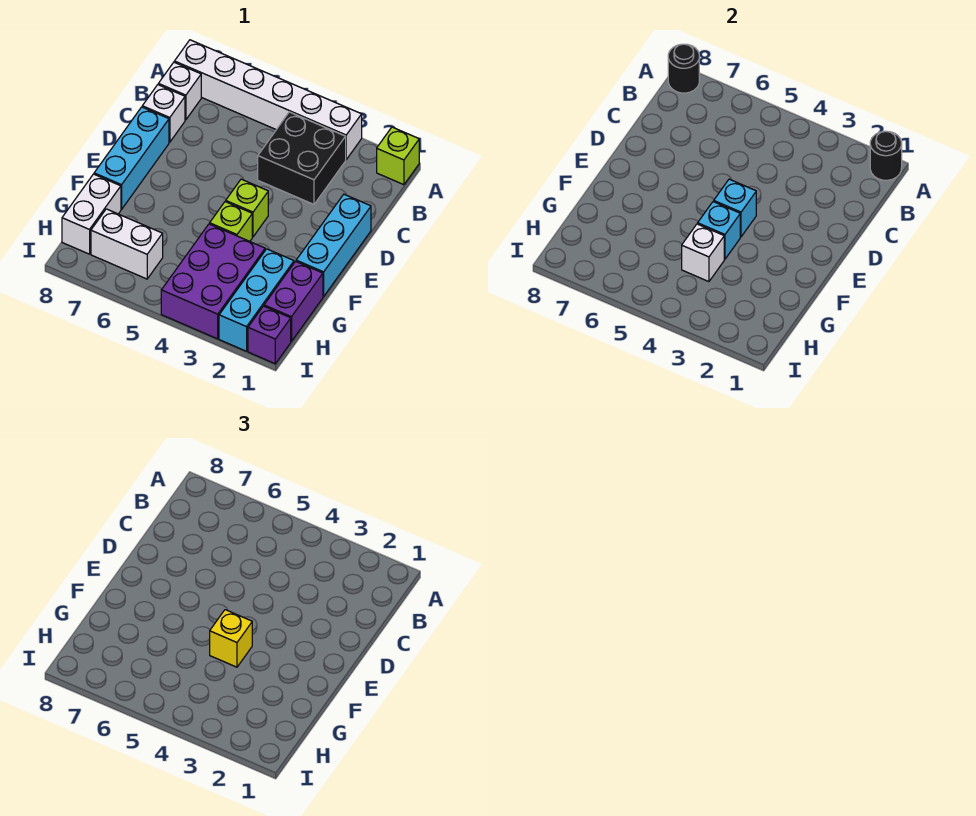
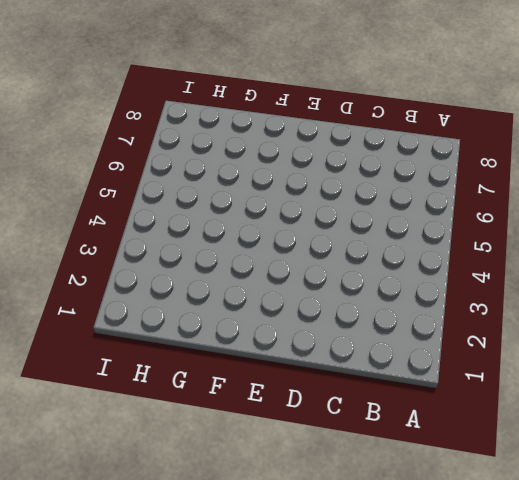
none -> lime brick A1 level 1
none -> white brick A3:A8 level 1
none -> black brick B3:C4 level 1

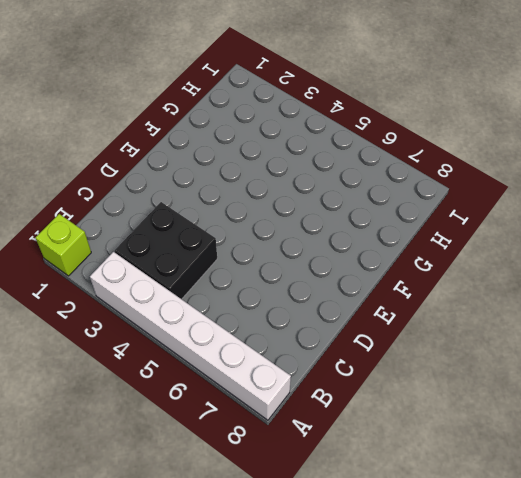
none -> white brick B8 level 1
none -> white brick C8 level 1
none -> cyan brick D1:F1 level 1

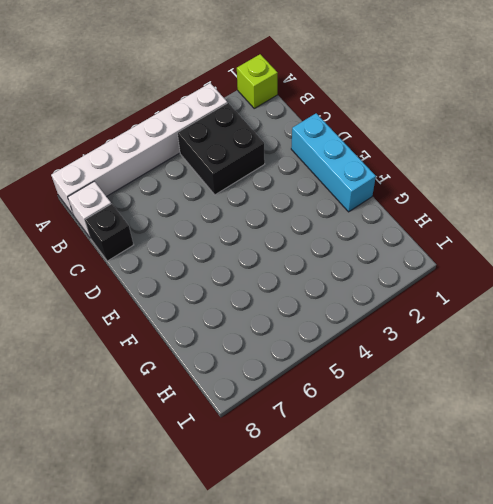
black brick C8 level 1 -> white brick C8 level 1
none -> cyan brick D8:F8 level 1
none -> lime brick E4 level 1
none -> lime brick F4 level 1

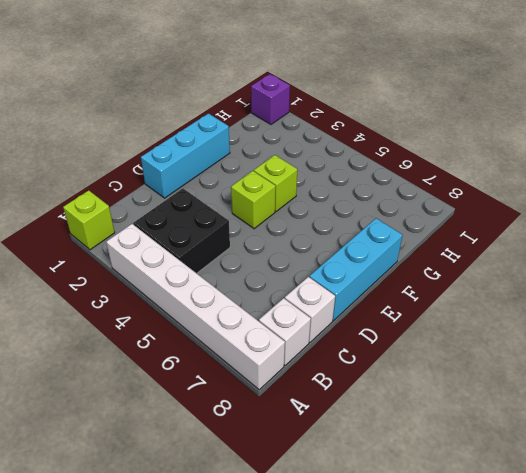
none -> purple brick G1:H1 level 1
none -> cyan brick G2:I2 level 1
none -> purple brick G3:I4 level 1

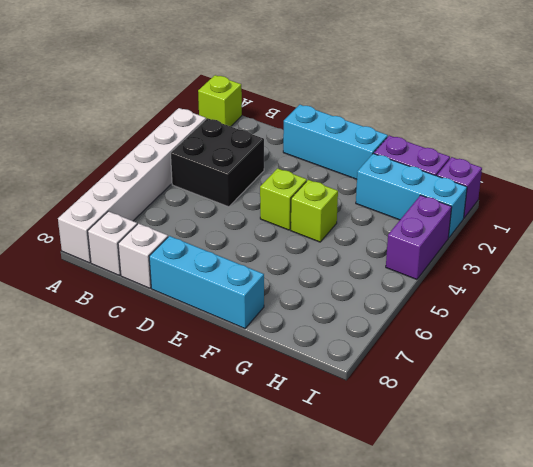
purple brick I3:I4 level 1 -> purple brick G3:I4 level 1
none -> white brick G8:H8 level 1
none -> white brick H6:H7 level 1
none -> black round brick A1 level 2

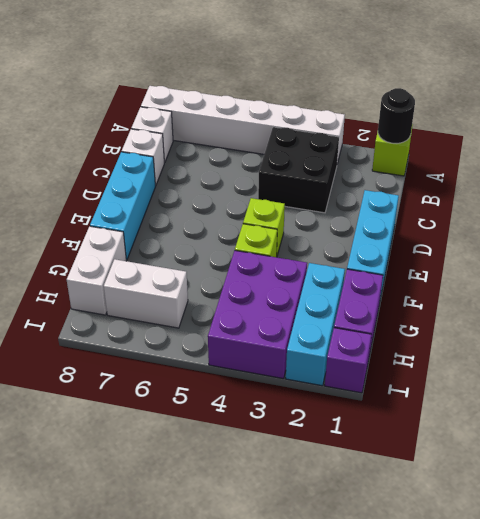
none -> black round brick A8 level 2
none -> cyan brick E4 level 2
none -> cyan brick F4 level 2

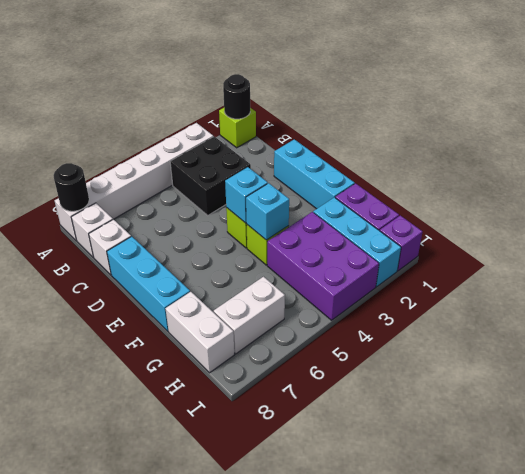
none -> white brick G4 level 2
none -> yellow brick F4 level 3

